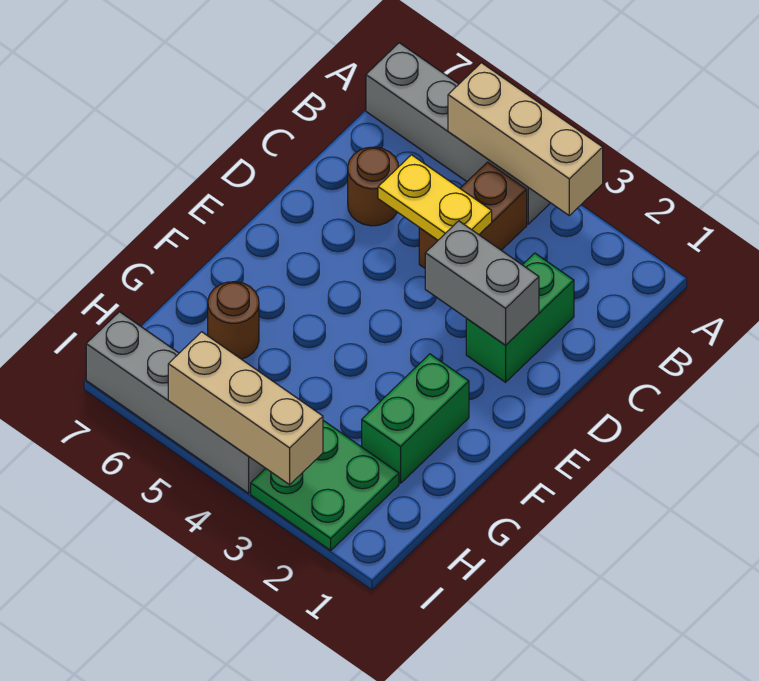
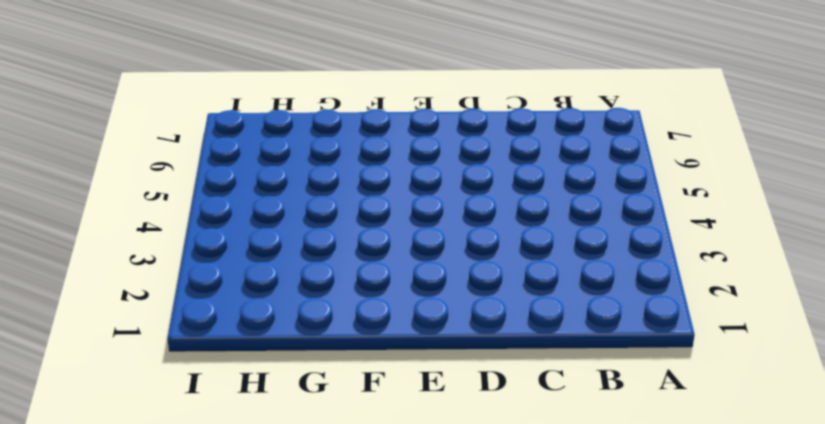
none -> grey brick A4:A7 level 1
none -> brown brick B4:C4 level 1
none -> green brick C2:D2 level 1

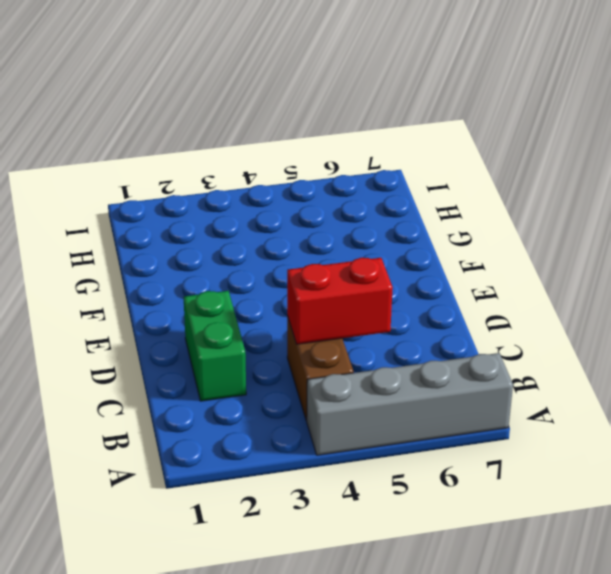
red brick C4:C5 level 2 -> yellow plate C4:C5 level 2
none -> brown round brick C6 level 1
none -> green brick F2:G2 level 1
none -> brown round brick G6 level 1

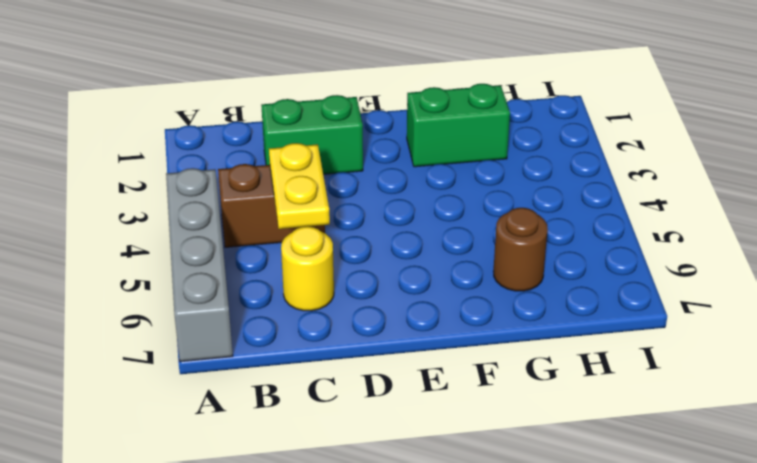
yellow round brick C6 level 1 -> brown round brick C6 level 1
none -> green plate H2:I3 level 1
none -> grey brick I4:I7 level 1
none -> tan brick A3:A5 level 2

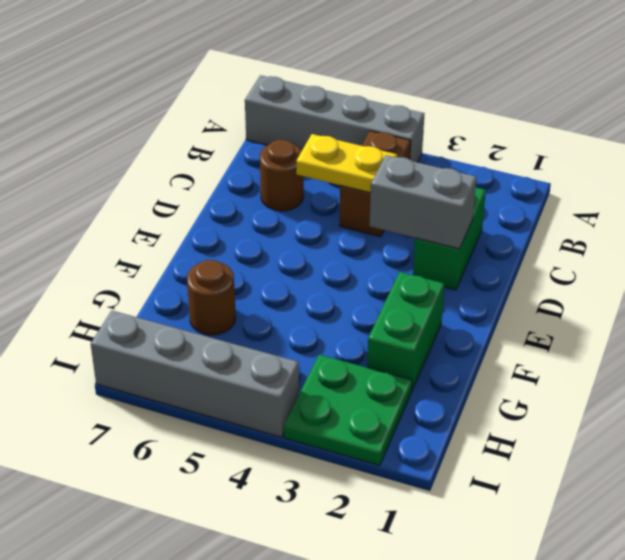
none -> tan brick A3:A5 level 2
none -> tan brick I3:I5 level 2

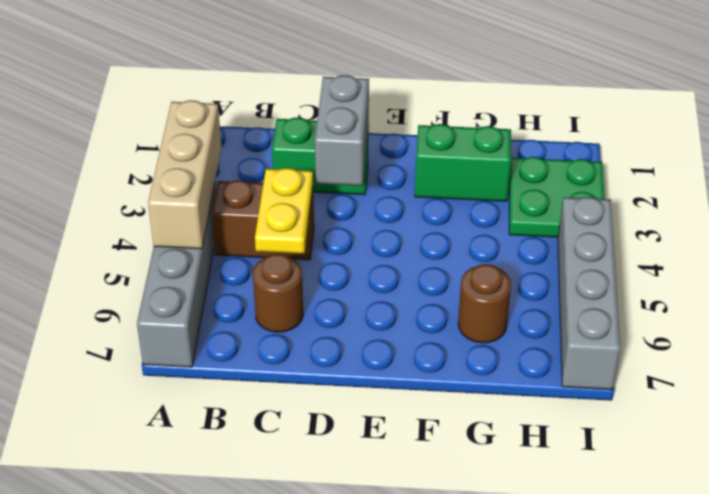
none -> tan brick I3:I5 level 2

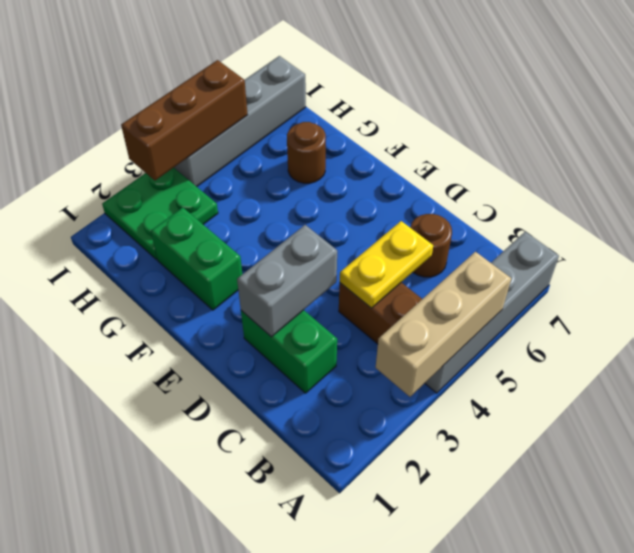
brown brick I3:I5 level 2 -> tan brick I3:I5 level 2

